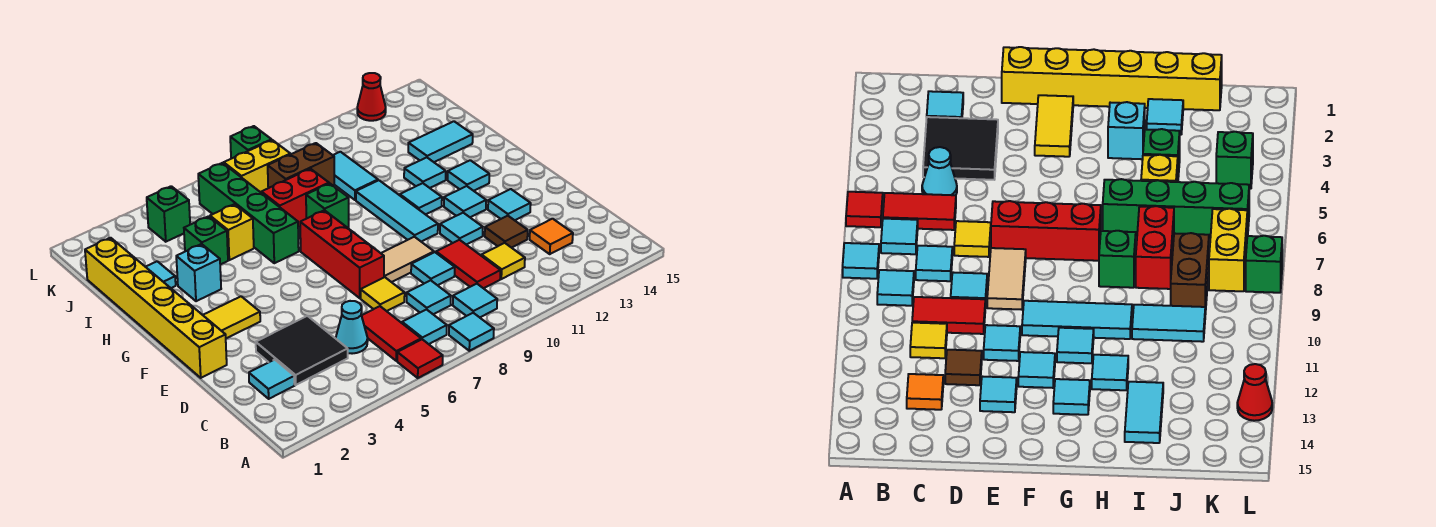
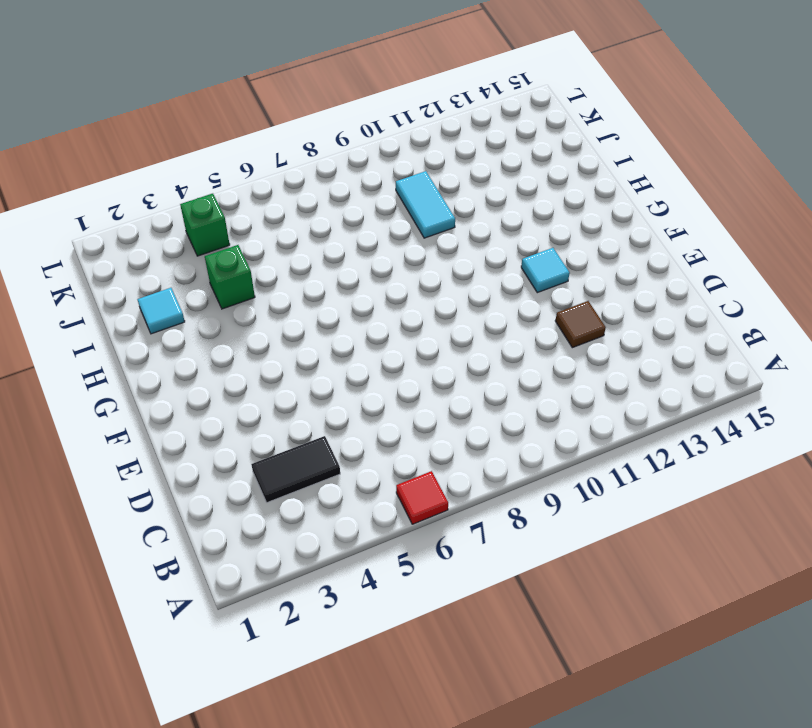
black tile C3:C4 level 1 -> black tile C3:D4 level 1
none -> cyan tile A8 level 1
none -> red tile B6:C6 level 1
none -> cyan tile B7 level 1
none -> cyan tile B9 level 1

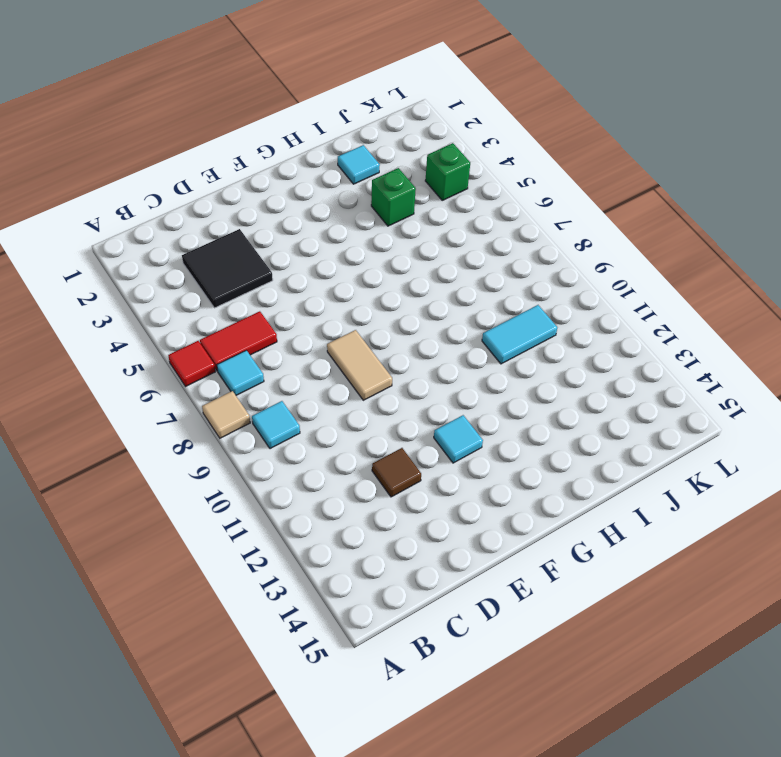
tan tile A8 level 1 -> cyan tile A8 level 1
none -> cyan tile C2 level 1
none -> cyan cone C5 level 1
none -> cyan tile C8 level 1
none -> red tile C10:D10 level 1

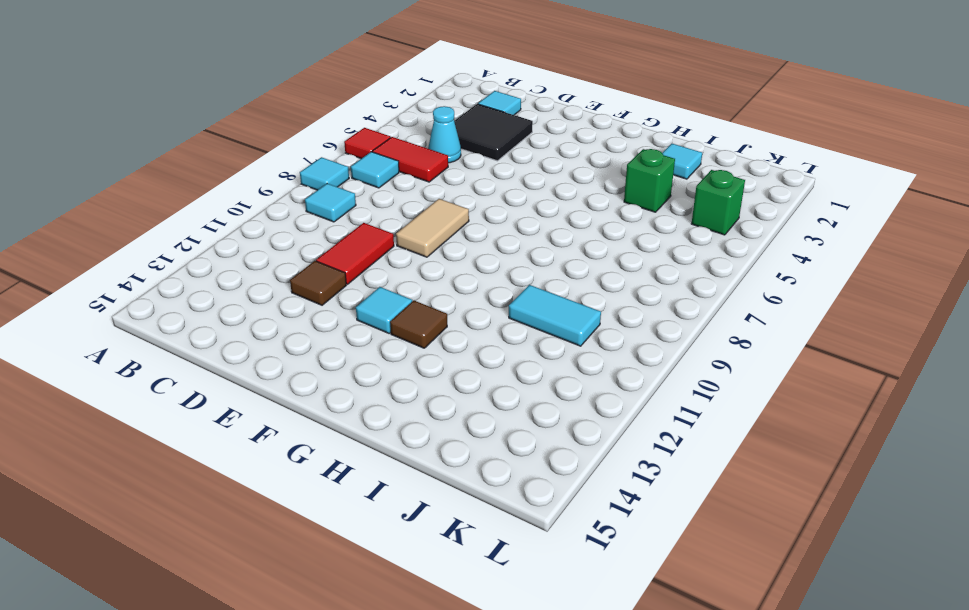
red tile D10:D11 level 1 -> red tile C10:D10 level 1
brown tile G12 level 1 -> none
none -> cyan tile C8 level 1
none -> yellow tile C11 level 1
none -> orange tile C13 level 1
none -> yellow tile D7 level 1

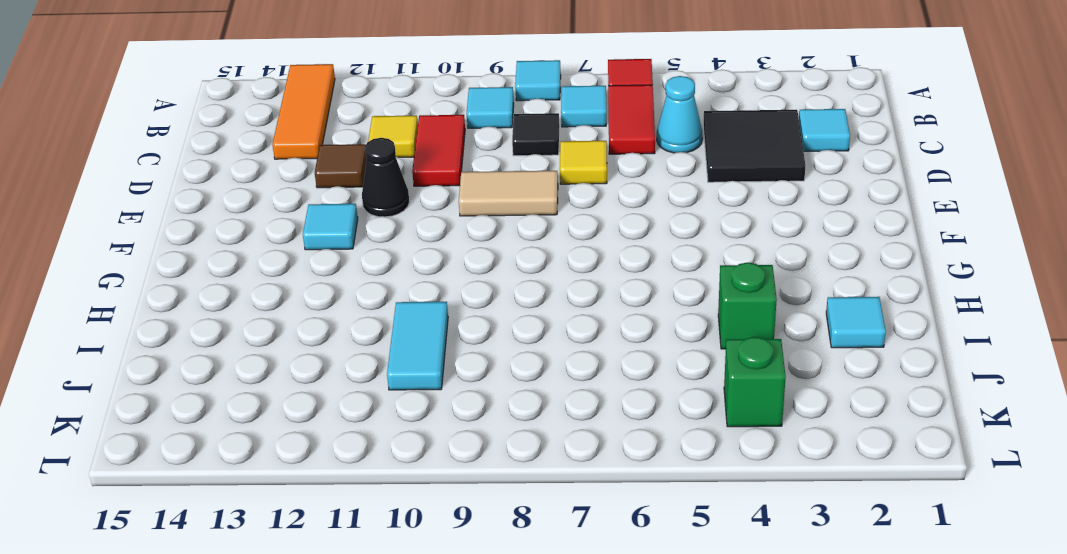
orange tile A13:C13 level 1 -> orange tile C13 level 1
black tile C8 level 1 -> cyan tile C8 level 1
black cone E11 level 1 -> cyan tile E11 level 1
none -> cyan tile D9 level 1
none -> yellow brick E1:J1 level 1
none -> red brick E7:G7 level 1
none -> cyan tile E13 level 1

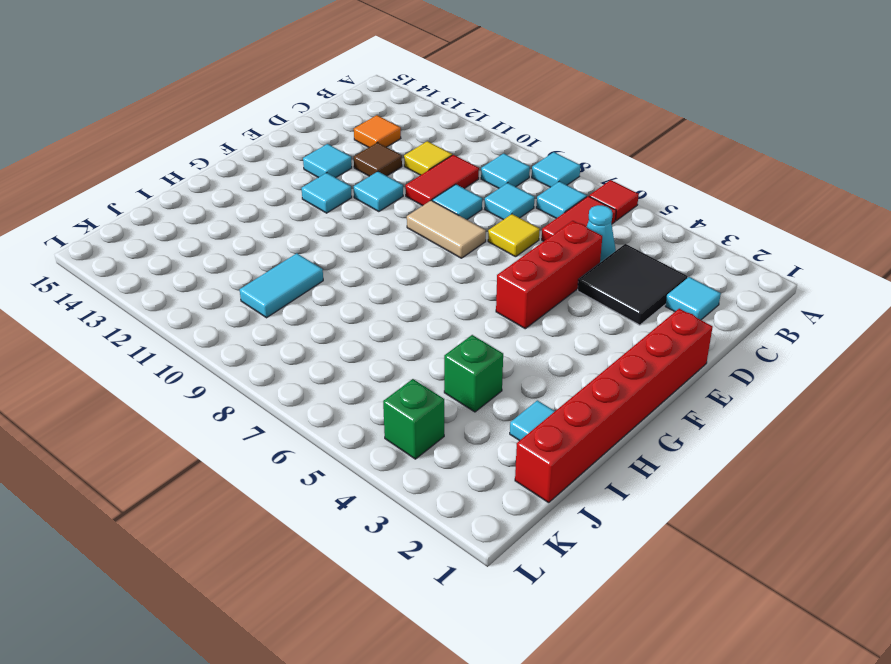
red brick D5:F5 level 1 -> red brick E7:G7 level 1
red brick E1:J1 level 1 -> yellow brick E1:J1 level 1
none -> yellow tile F2:F3 level 1
none -> cyan tile F10:H10 level 1
none -> cyan tile G11 level 1
none -> cyan tile G13 level 1

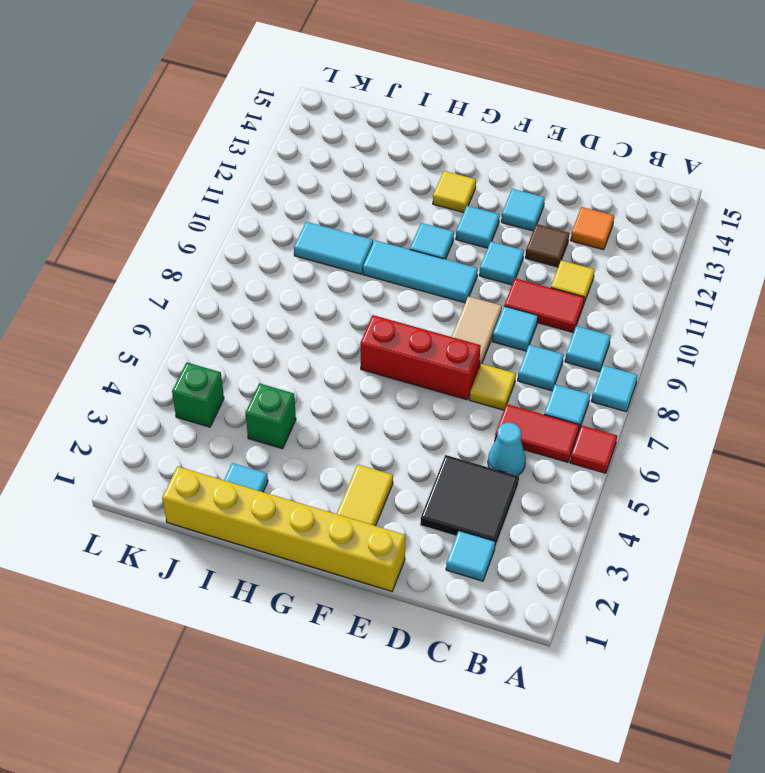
yellow tile G13 level 1 -> cyan tile G13 level 1
none -> cyan brick H3 level 1
none -> green brick H6:K6 level 1
none -> green brick H8 level 1
none -> cyan tile H12 level 1

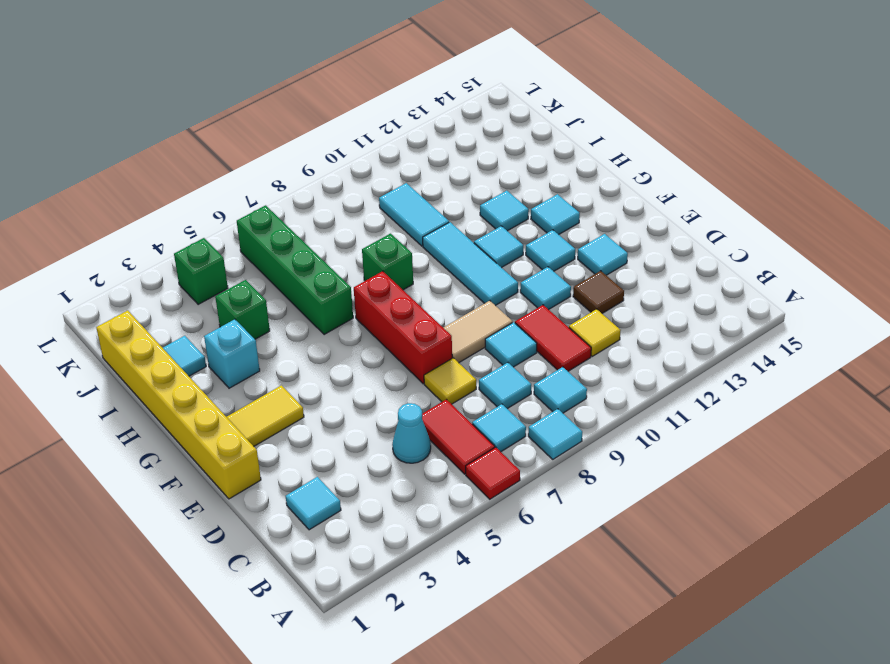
none -> black tile C3:D4 level 1
none -> orange tile C13 level 1
none -> yellow brick I5 level 1
none -> red brick I7:I8 level 1

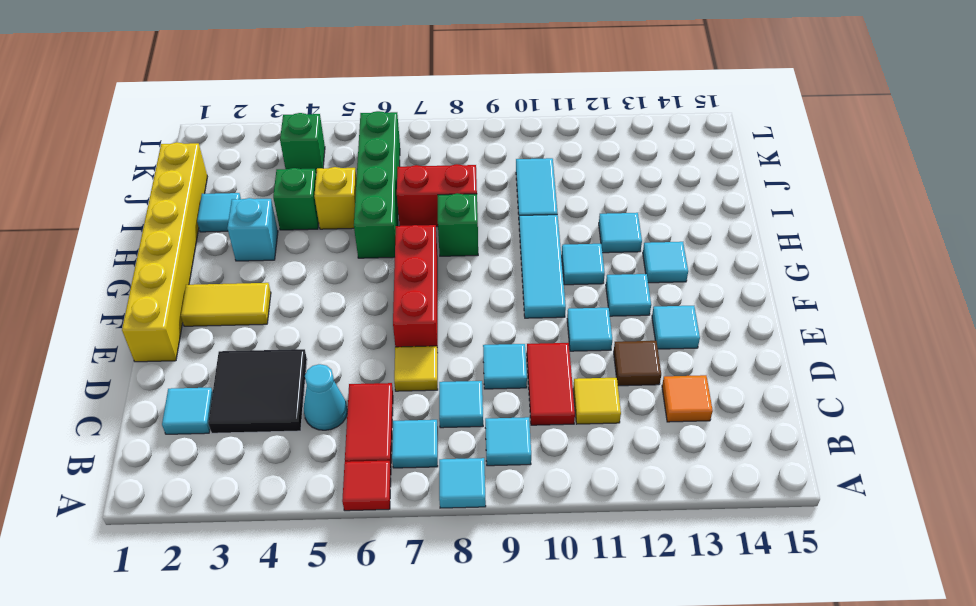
none -> tan tile E8:E9 level 1
none -> cyan tile I13:I14 level 1
none -> brown brick J8:J9 level 1
none -> yellow brick K7:K8 level 1

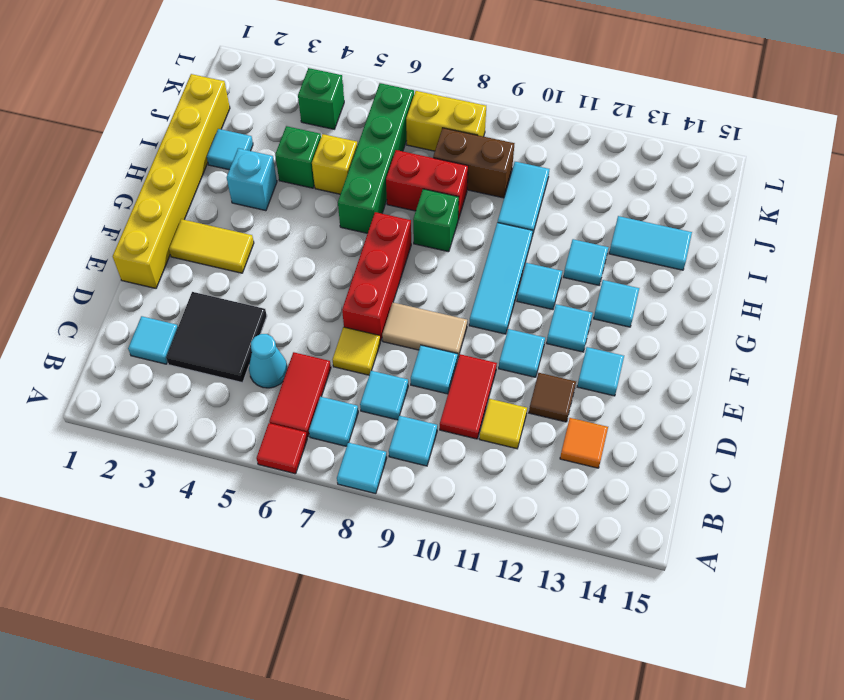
none -> green brick L8 level 1
none -> red cone L13 level 1

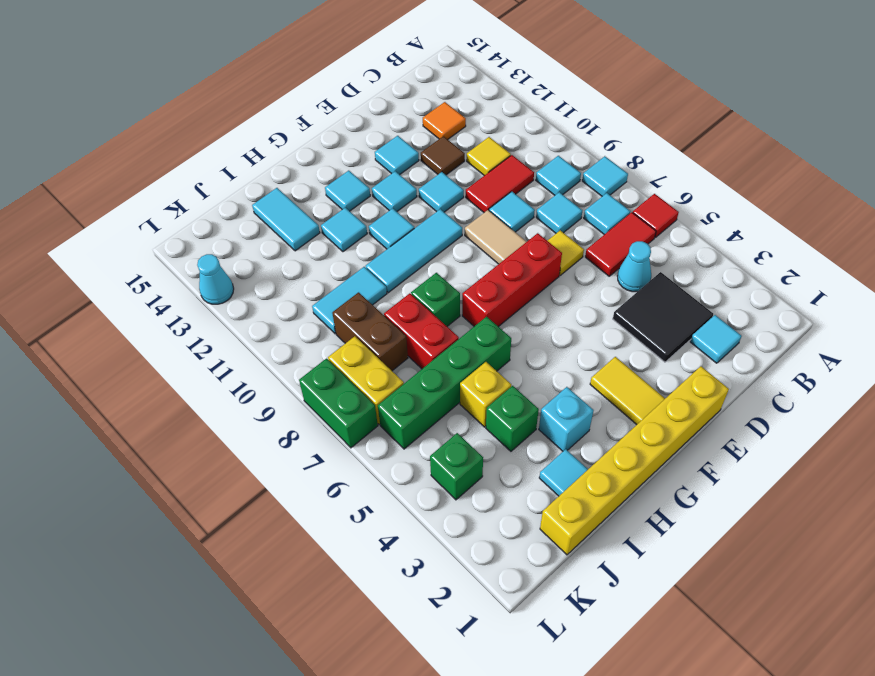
green brick L7:L8 level 1 -> green brick L8 level 1
cyan cone L13 level 1 -> red cone L13 level 1

